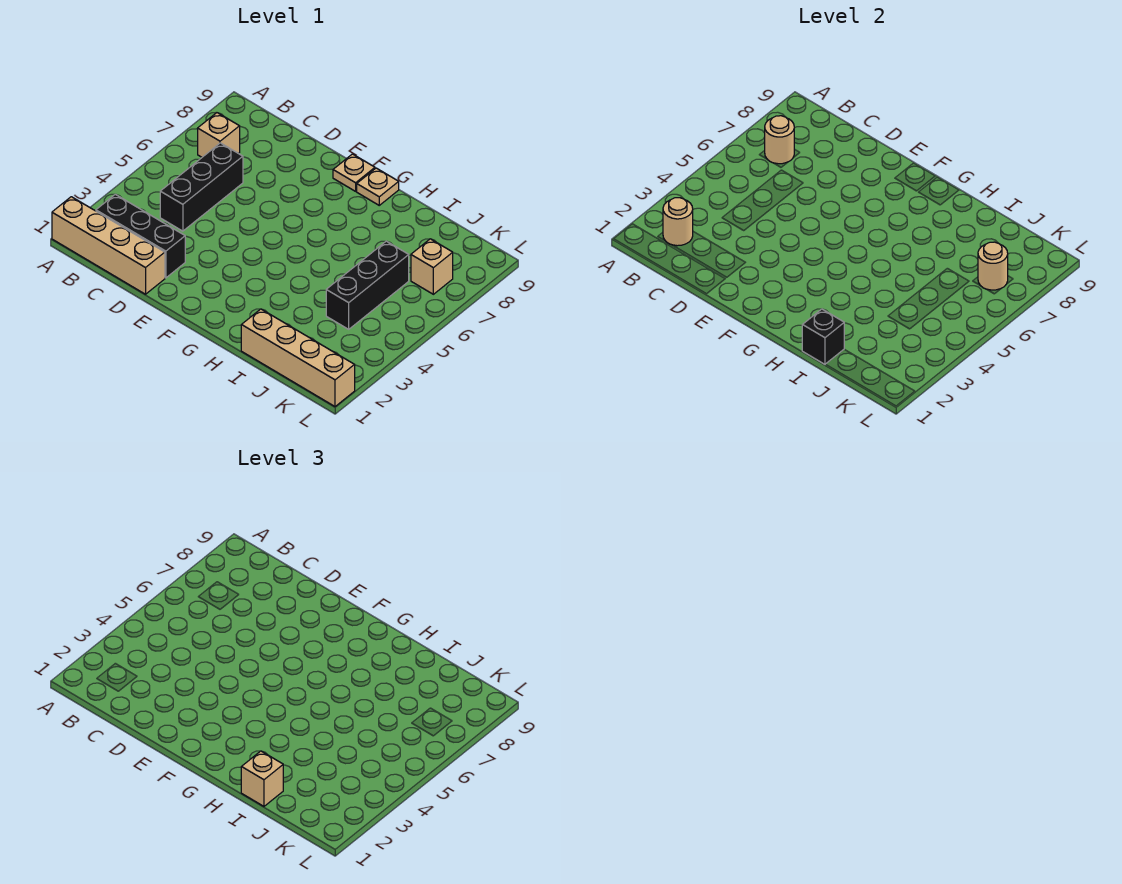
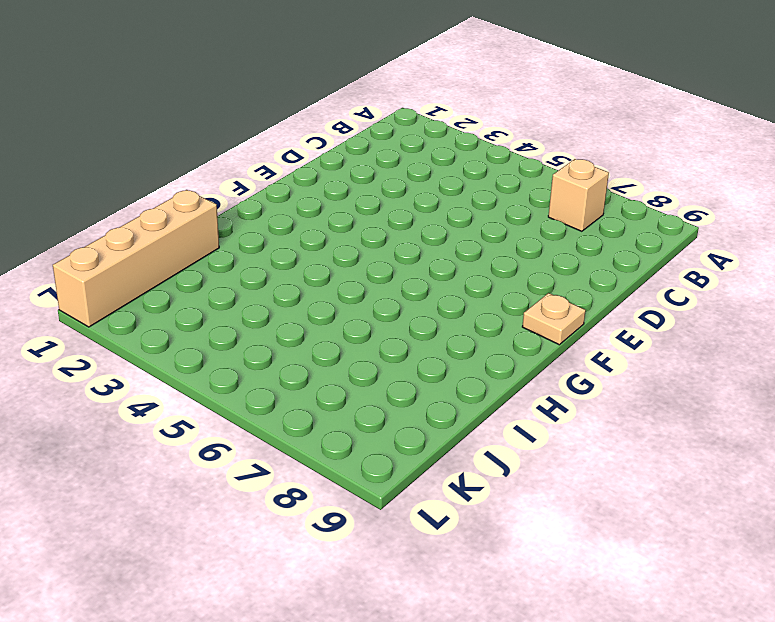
none -> tan brick A1:D1 level 1
none -> black brick B2:D2 level 1
none -> black brick C4:C6 level 1

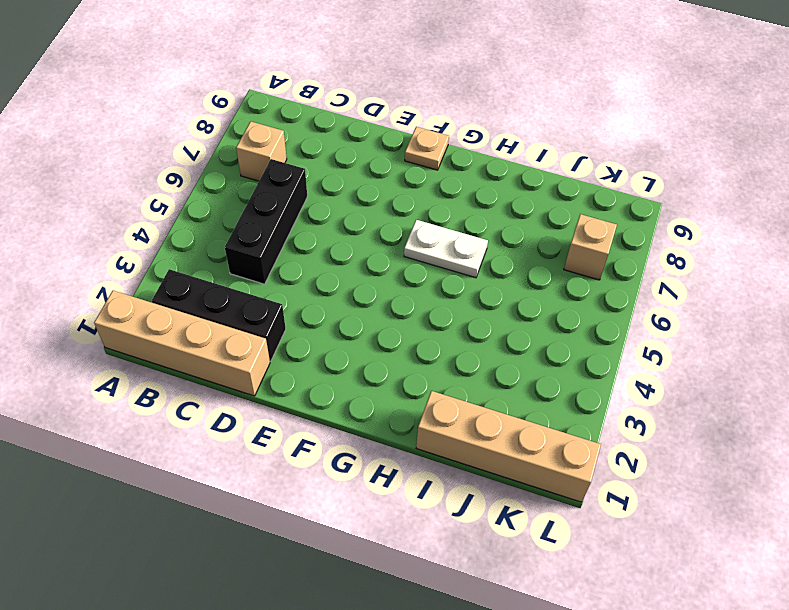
white plate G6:H6 level 1 -> none
none -> tan plate G9 level 1
none -> black brick J4:J6 level 1
none -> tan round brick B2 level 2

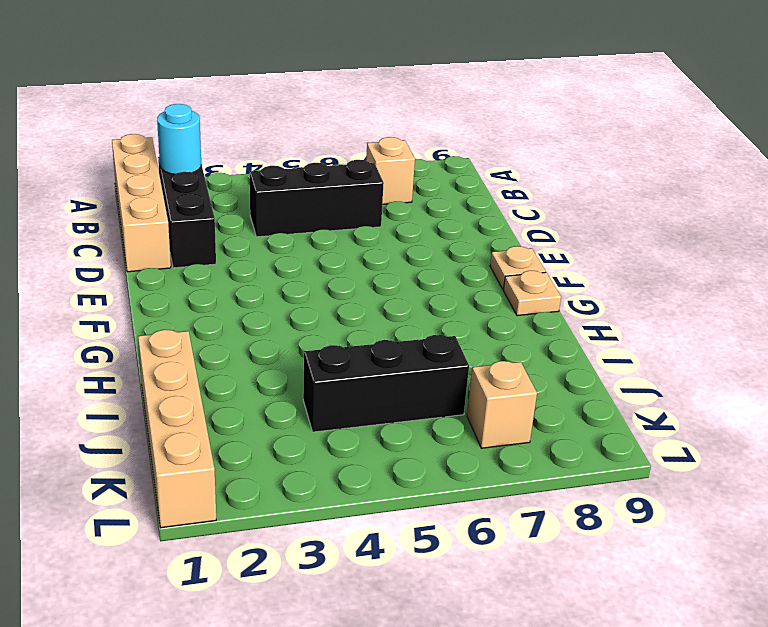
cyan round brick B2 level 2 -> tan round brick B2 level 2
none -> tan round brick B7 level 2
none -> black brick I1 level 2
none -> tan round brick K7 level 2

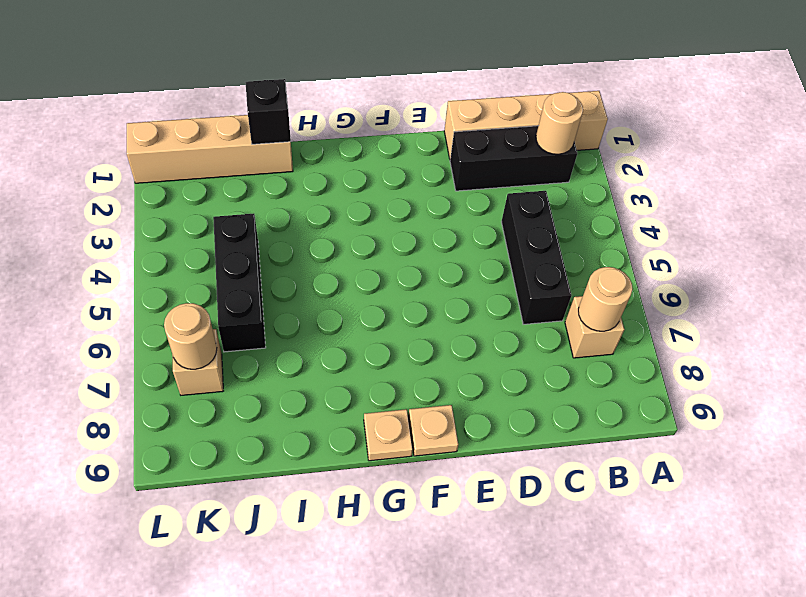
none -> tan brick I1 level 3

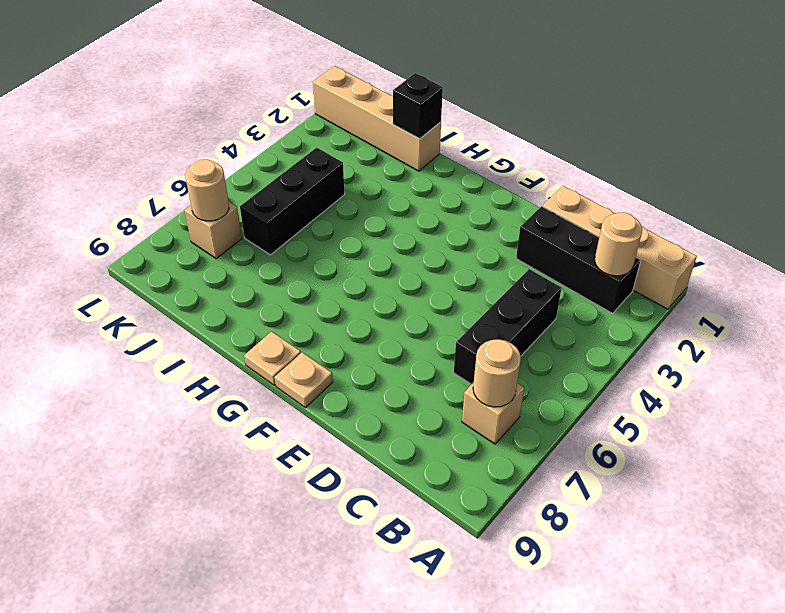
none -> tan brick I1 level 3

